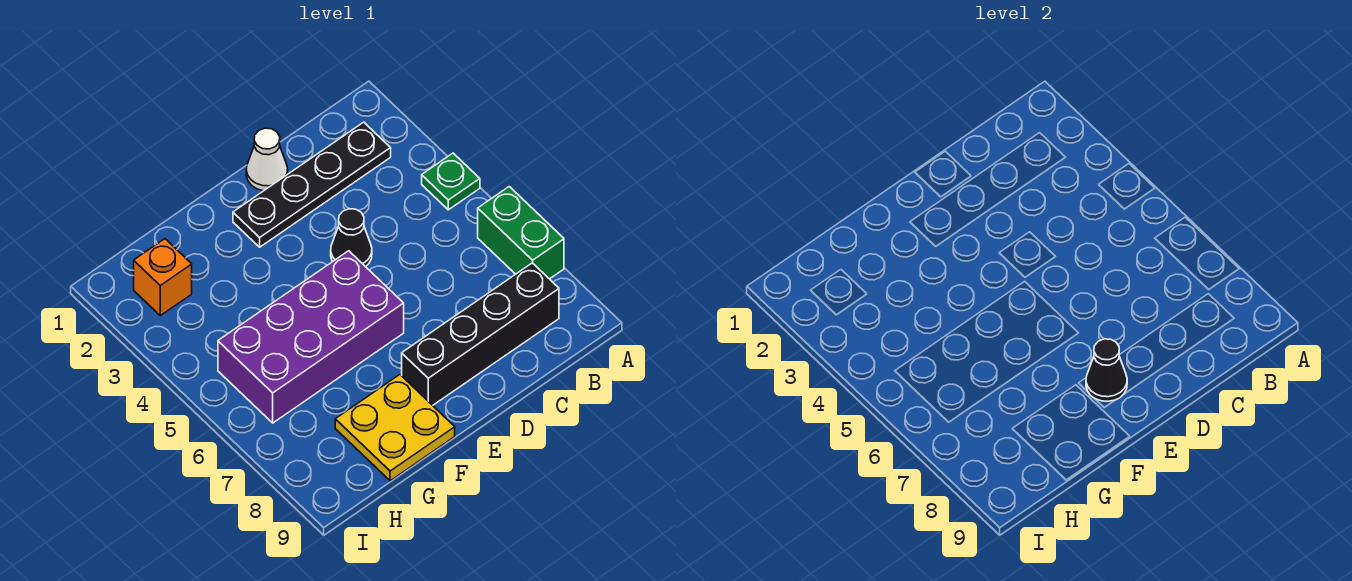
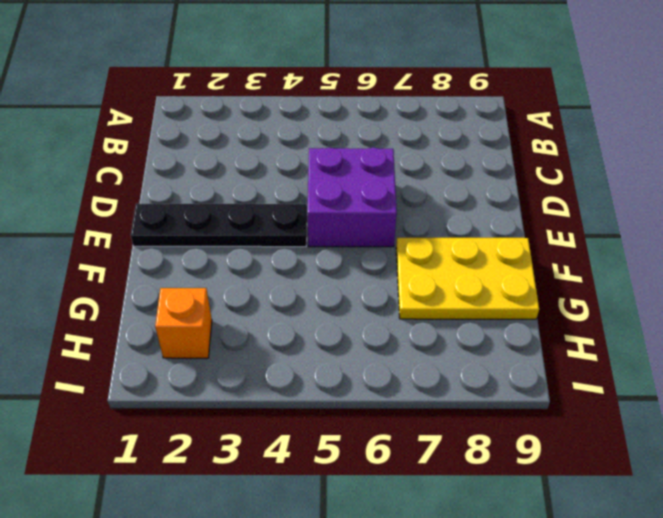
purple brick D5:E6 level 1 -> purple brick E5:H6 level 1
black plate E1:E4 level 1 -> black plate B2:E2 level 1
yellow plate F7:G9 level 1 -> yellow plate F8:G9 level 1
none -> green plate A4 level 1
none -> green brick A6:A7 level 1

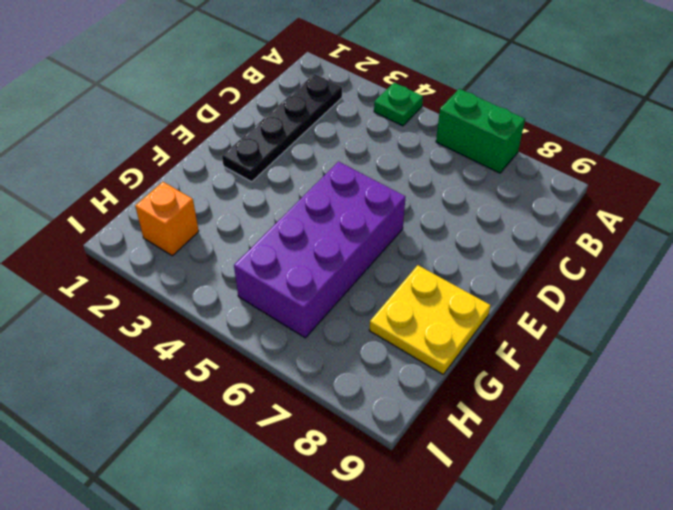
none -> black brick B8:E8 level 1
none -> white cone D1 level 1

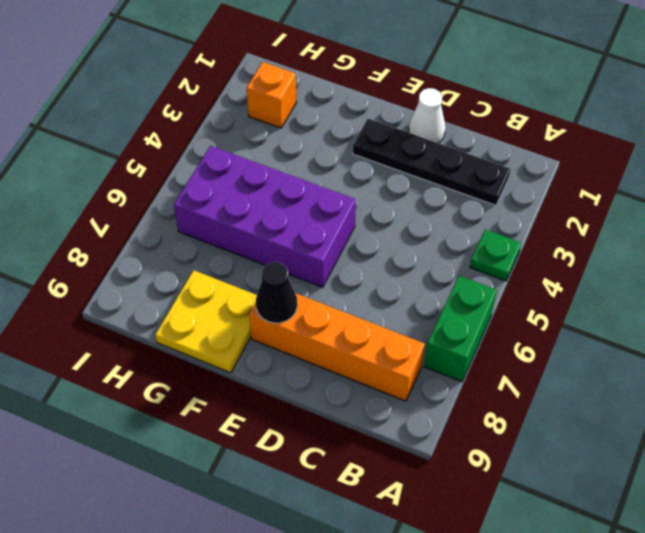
orange brick B8:E8 level 1 -> black brick B8:E8 level 1
none -> black cone D4 level 1

